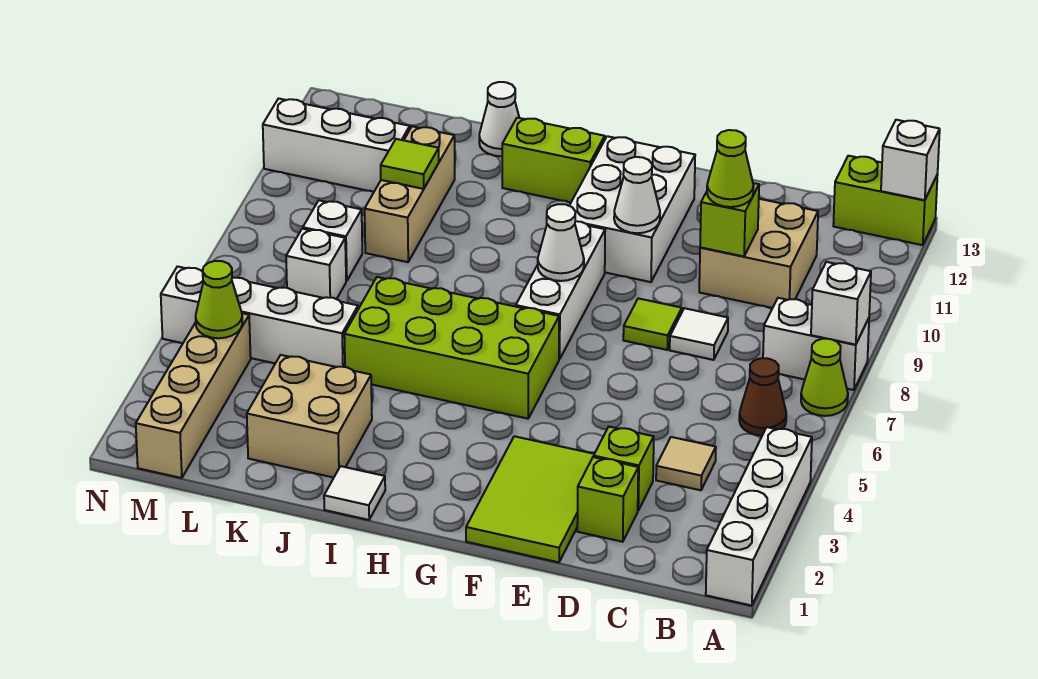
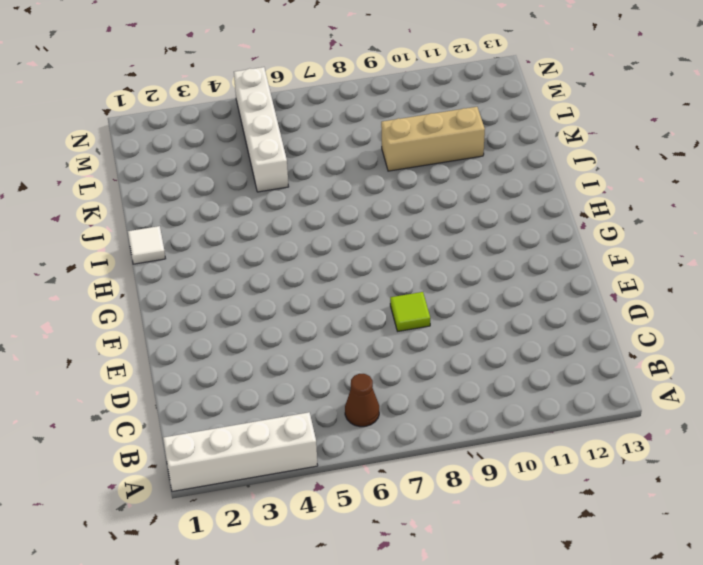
none -> lime cone A7 level 1
none -> white brick A8:B8 level 1
none -> lime brick A13:B13 level 1
none -> tan tile C4 level 1

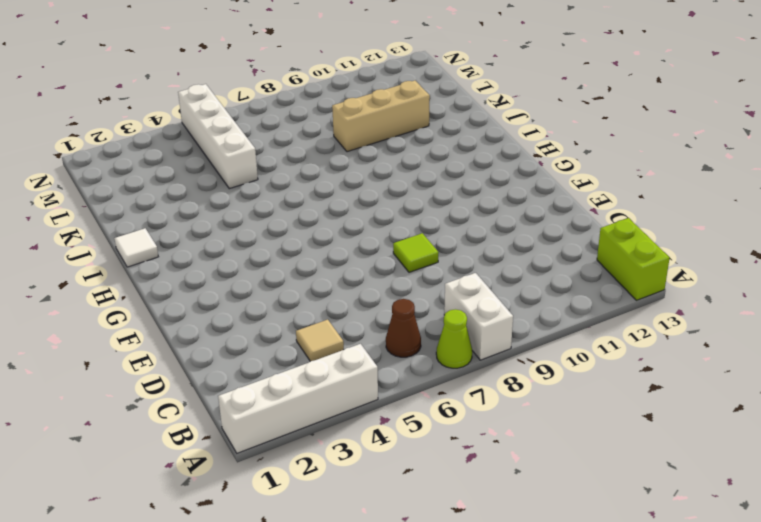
none -> tan brick C10:D11 level 1
none -> lime brick D2 level 1
none -> lime brick D3 level 1
none -> white tile D8 level 1

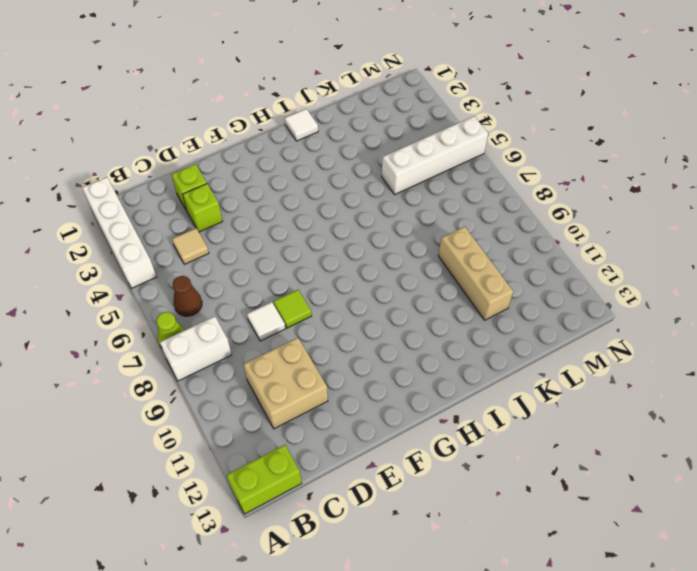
none -> lime tile E1:F3 level 1
none -> white brick F10:G12 level 1
none -> lime brick G5:J6 level 1
none -> white brick G7:G9 level 1

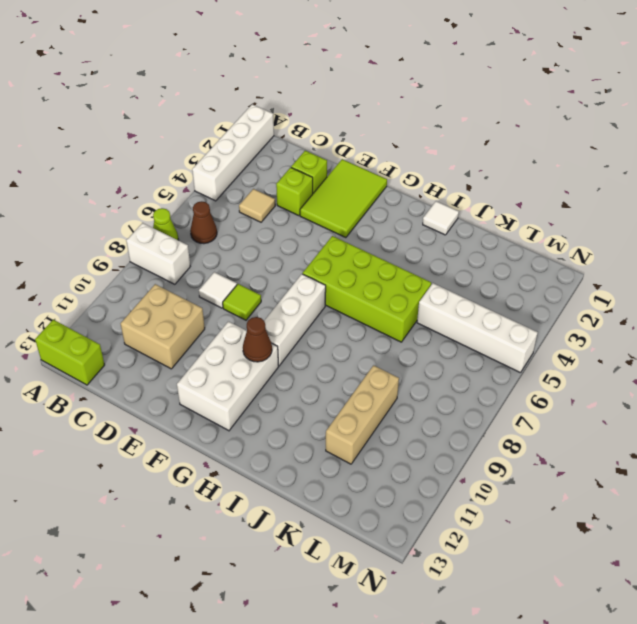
brown cone G10 level 2 -> none
none -> lime brick H12:I12 level 1
none -> tan brick J2:K3 level 1
none -> white cone J13 level 1
none -> white brick L7 level 1

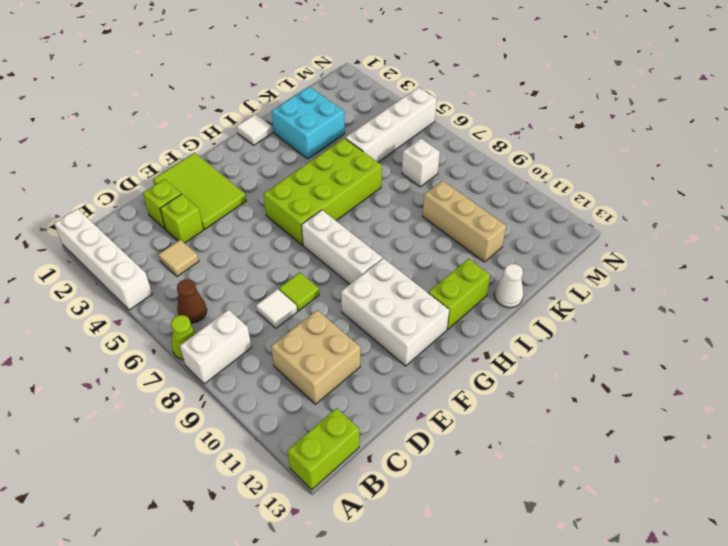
cyan brick J2:K3 level 1 -> tan brick J2:K3 level 1
none -> white brick L8 level 1
none -> white brick L11:N11 level 1
none -> tan brick M1:M4 level 1
none -> white brick A8 level 2

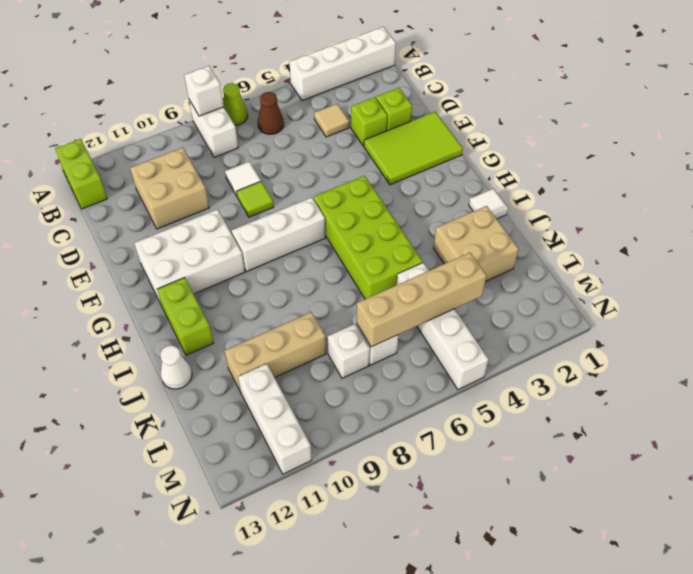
tan brick L4:L7 level 2 -> tan brick M1:M4 level 1
none -> white brick A13 level 2
none -> lime brick D10 level 2
none -> white cone F10 level 2
none -> white cone G8 level 2

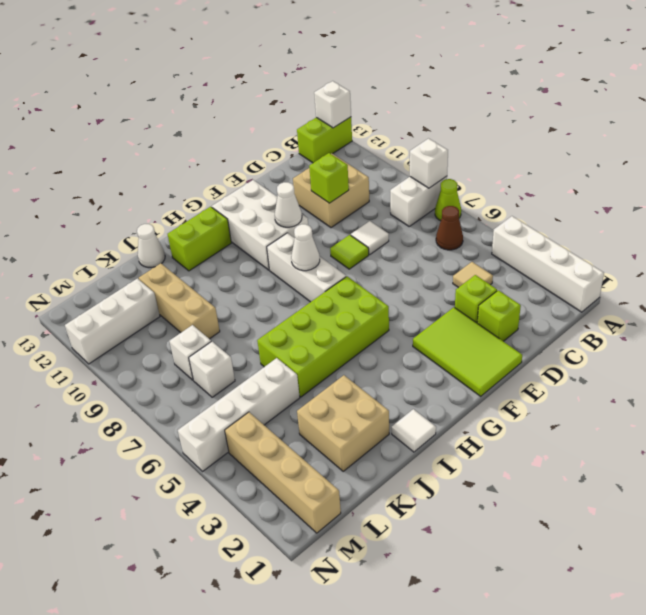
none -> lime tile K10 level 2
none -> lime cone M4 level 2
none -> lime cone D10 level 3

